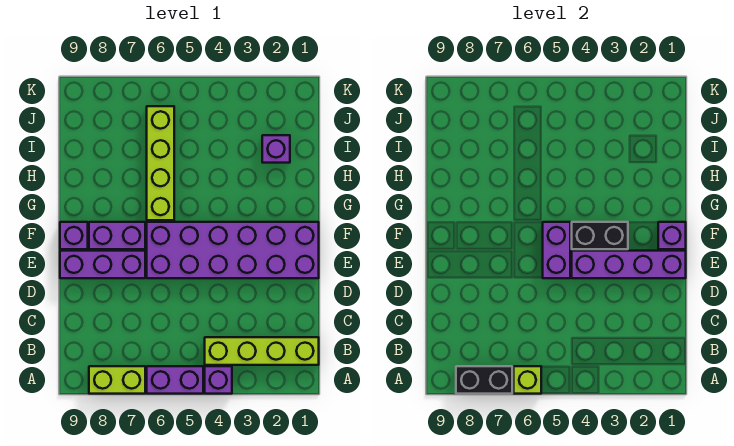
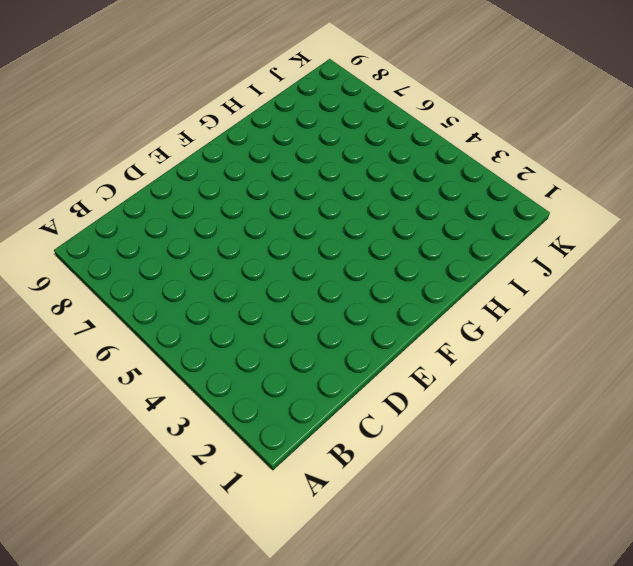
none -> purple brick A4 level 1
none -> purple brick A5:A6 level 1
none -> lime brick A7:A8 level 1

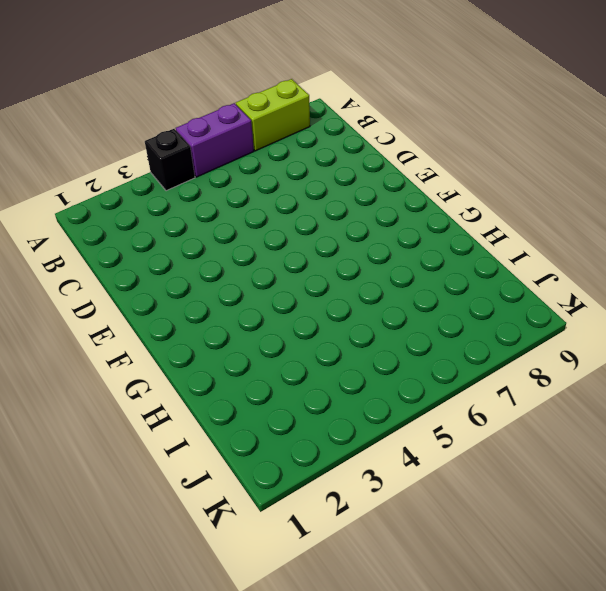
black brick A4 level 1 -> purple brick A4 level 1
none -> lime brick B1:B4 level 1
none -> purple brick E1:F6 level 1
none -> purple brick E7:E9 level 1

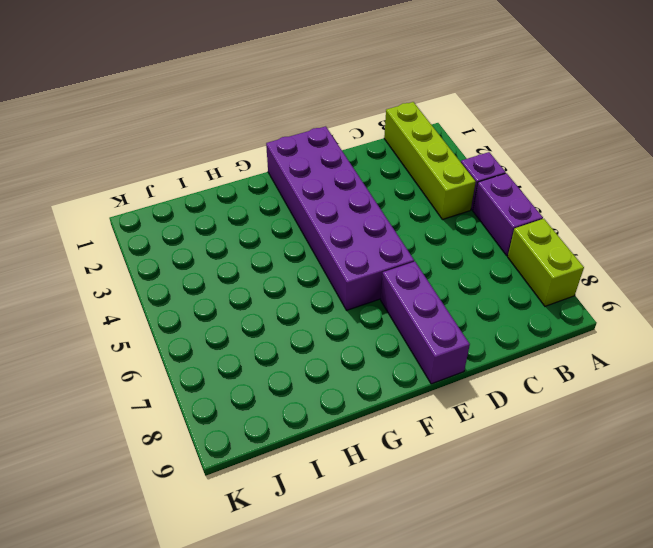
none -> purple brick F7:F8 level 1
none -> purple brick F9 level 1
none -> lime brick G6:J6 level 1

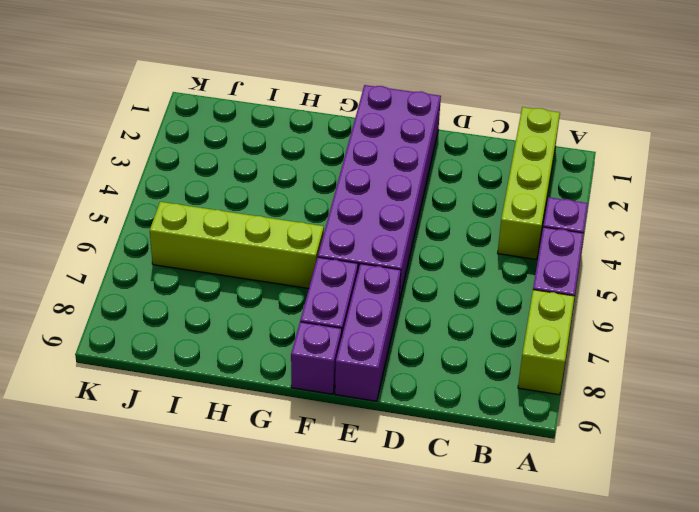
none -> purple brick I2 level 1
none -> lime brick A6 level 2
none -> black brick A7:A8 level 2

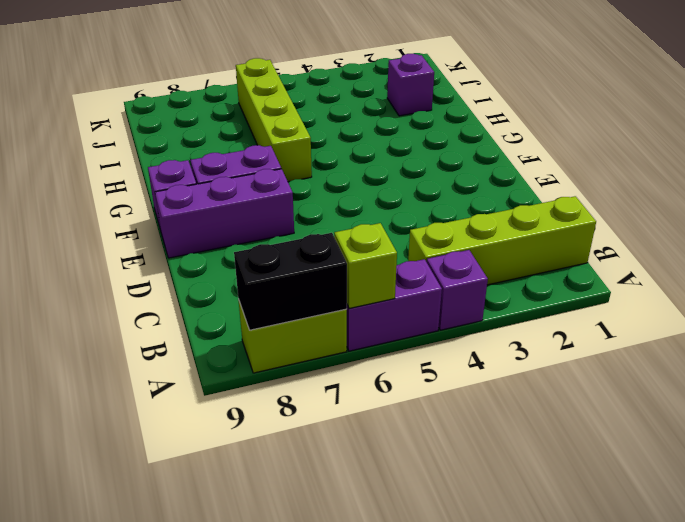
none -> purple brick E1:F6 level 1
none -> purple brick E1:E4 level 2
none -> purple brick E5:F5 level 2

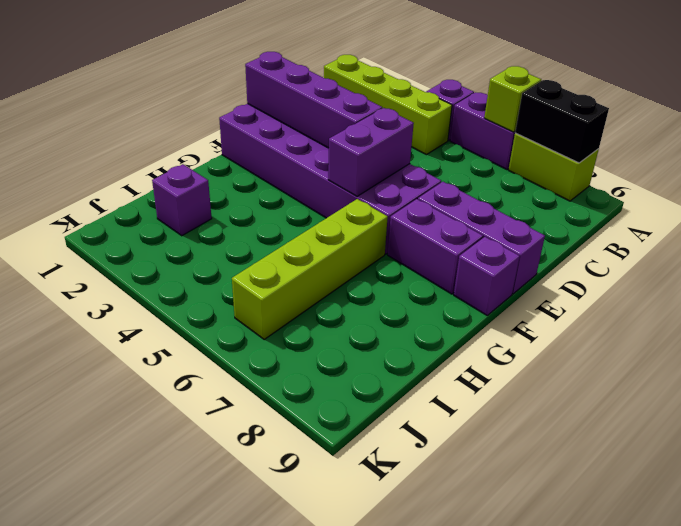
none -> purple brick F1 level 2
none -> black brick F3:F4 level 2

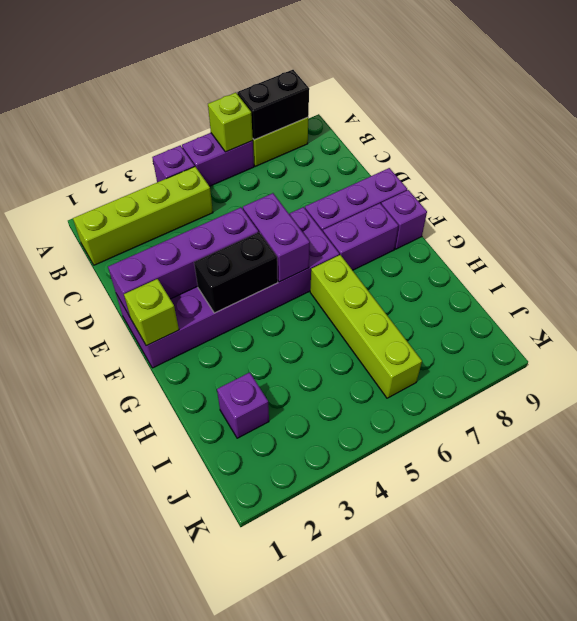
lime brick F1 level 2 -> purple brick F1 level 2

